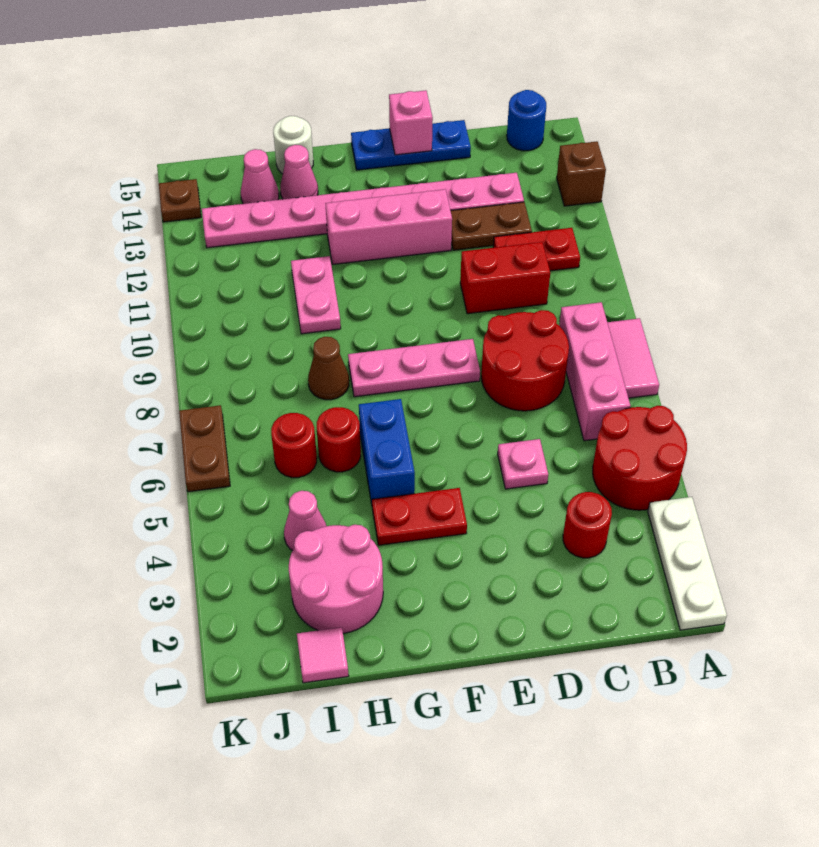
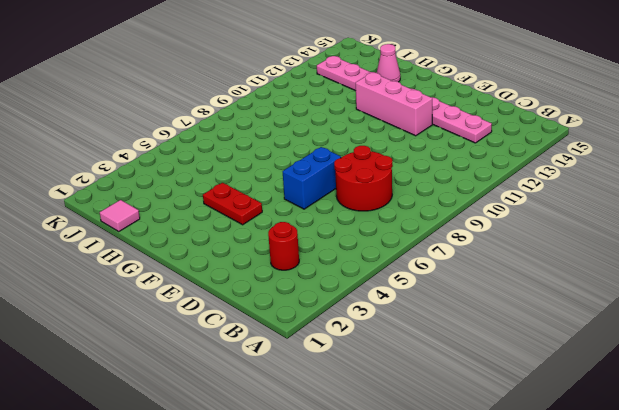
blue brick E6:E7 level 1 -> blue brick G5:G6 level 1
none -> white plate A1:A3 level 1
none -> red round brick A4:B5 level 1
none -> pink tile A7:A8 level 1
none -> brown brick A13 level 1

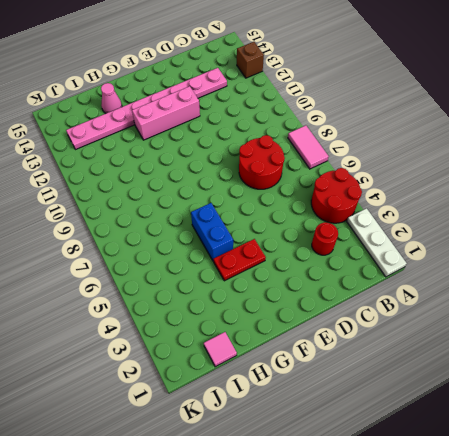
none -> pink brick B6:B8 level 1
none -> red plate B11:C11 level 1
none -> blue round brick B15 level 1
none -> red brick C10:D10 level 1

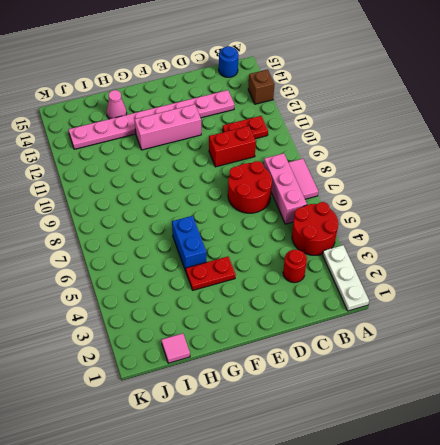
none -> brown plate C12:D12 level 1
none -> pink plate D5 level 1
none -> blue plate D15:F15 level 1
none -> pink plate E8:G8 level 1

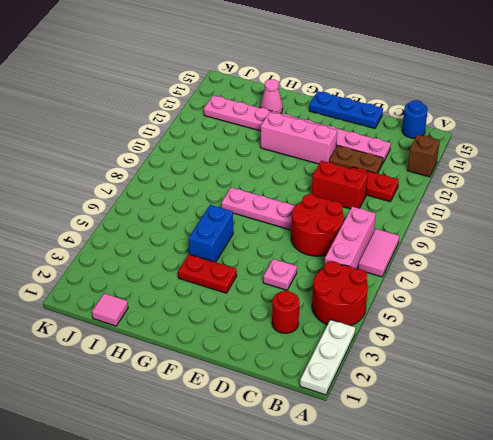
none -> pink round brick H2:I3 level 1
none -> red round brick H6 level 1
none -> brown cone H8 level 1
none -> pink plate H10:H11 level 1

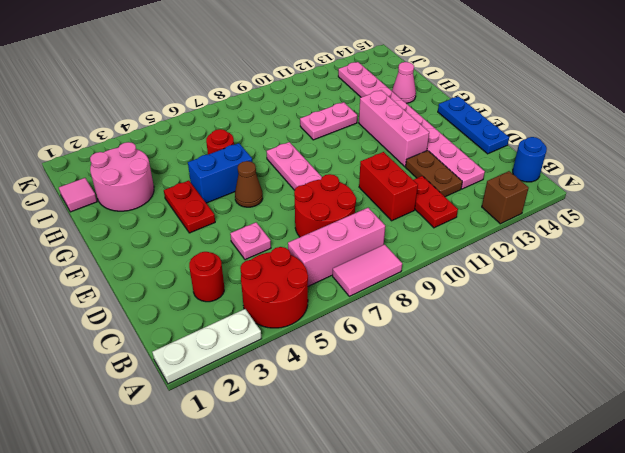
brown cone F6 level 1 -> brown cone H8 level 1
none -> white round brick H15 level 1
none -> pink cone I4 level 1
none -> red round brick I6 level 1
none -> pink cone I14 level 1

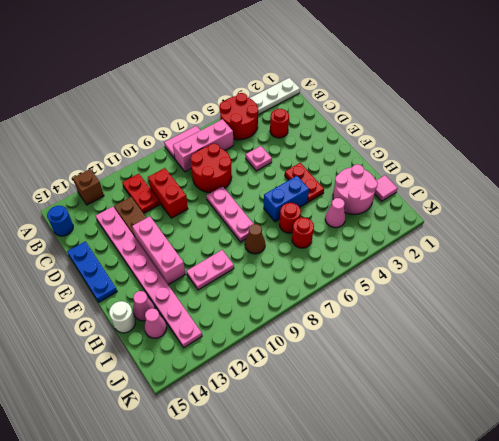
none -> brown plate K6:K7 level 1
none -> brown plate K14 level 1
none -> pink brick E15 level 2

